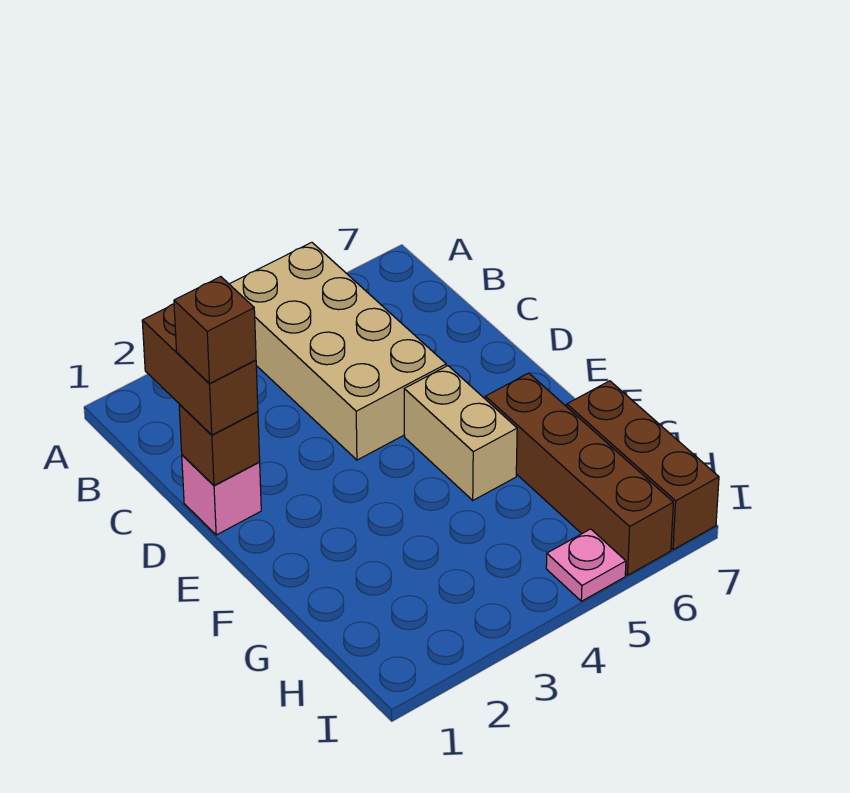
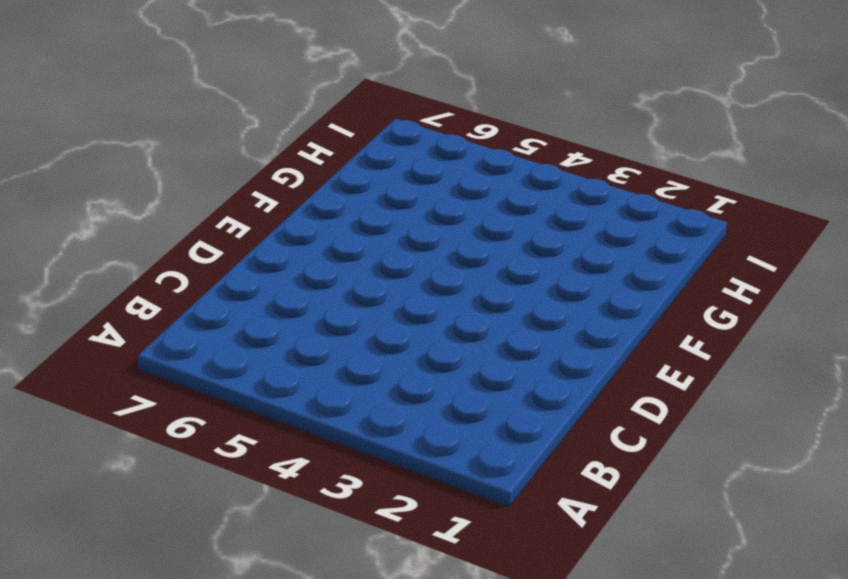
none -> tan brick A4:D5 level 1
none -> pink brick D1 level 1

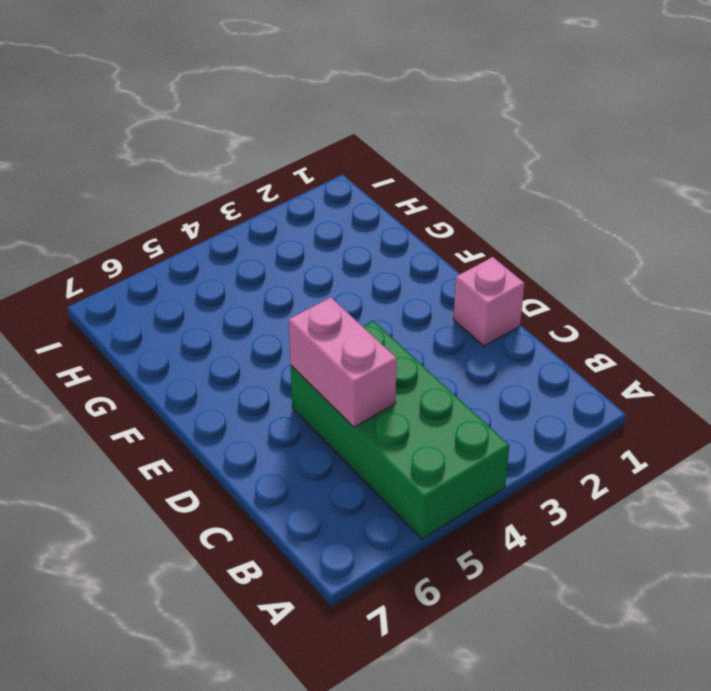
green brick A4:D5 level 1 -> tan brick A4:D5 level 1
pink brick C5:D5 level 2 -> none
none -> tan brick E5:F5 level 1
none -> brown brick F6:I6 level 1

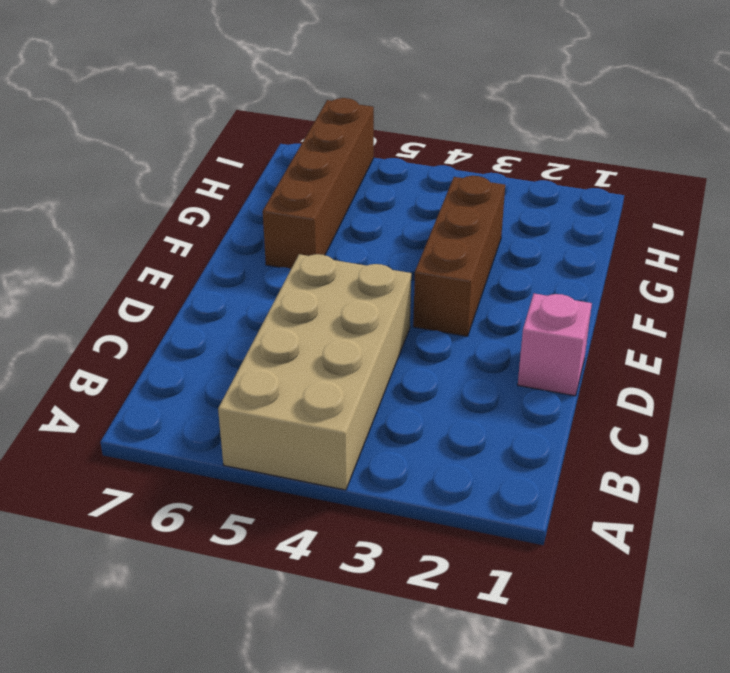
brown brick E3:G3 level 1 -> brown brick G7:I7 level 1
none -> tan brick E5:F5 level 1
none -> pink plate I5 level 1

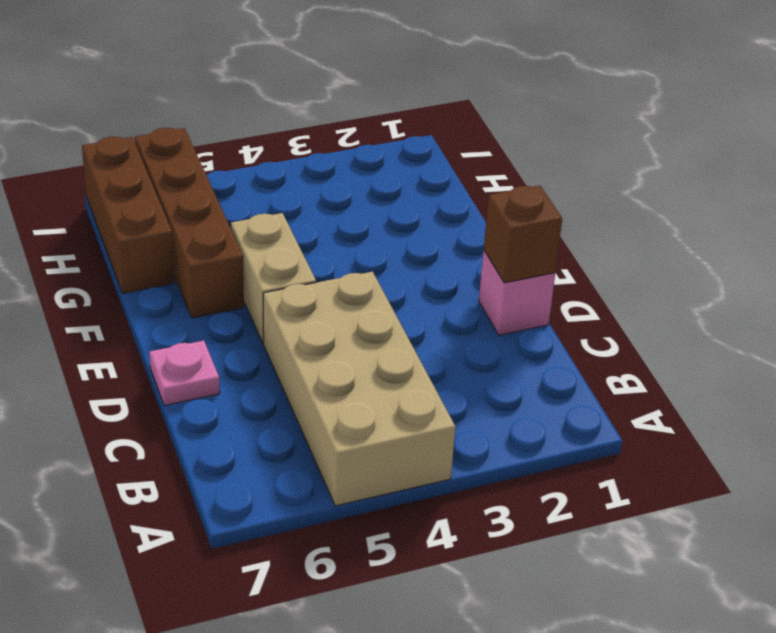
pink plate D7 level 1 -> pink plate I5 level 1
none -> brown brick C1:D1 level 3
none -> brown brick D1 level 4

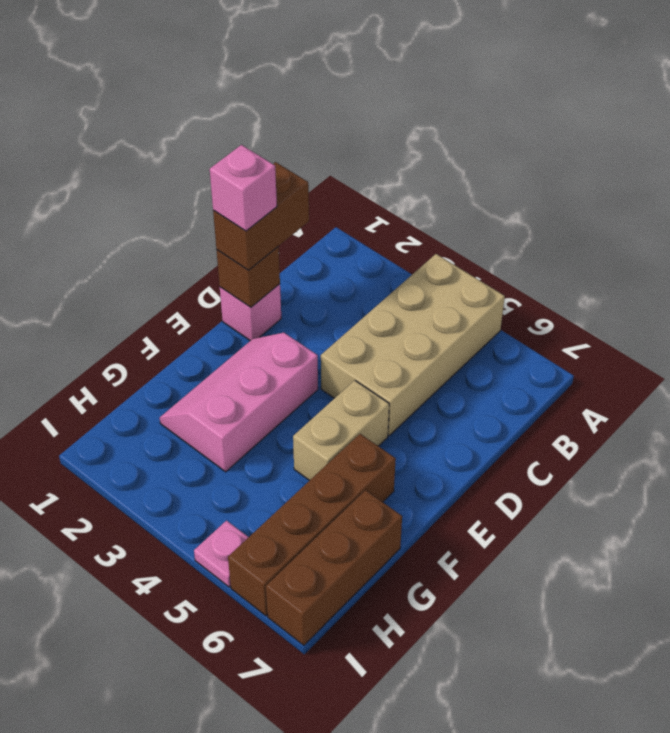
pink brick D1 level 4 -> brown brick D1 level 4
pink slope E2:G3 level 1 top 3 -> none

